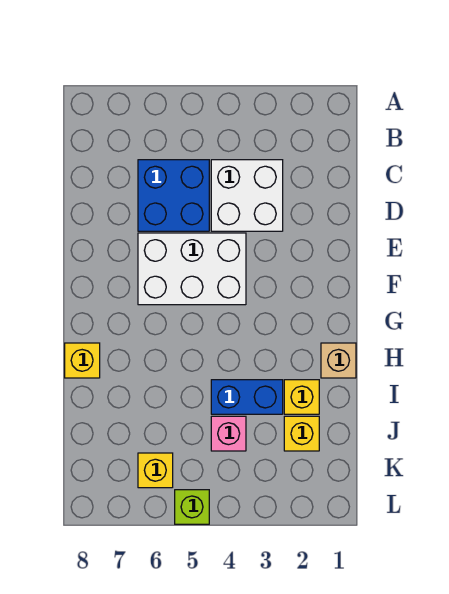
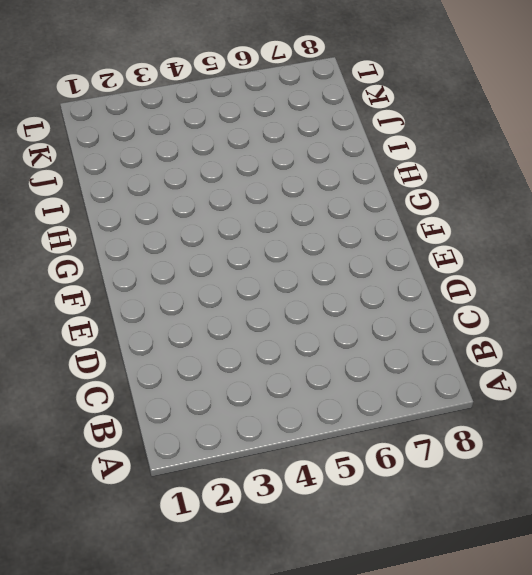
none -> white brick C3:D4 level 1
none -> blue brick C5:D6 level 1

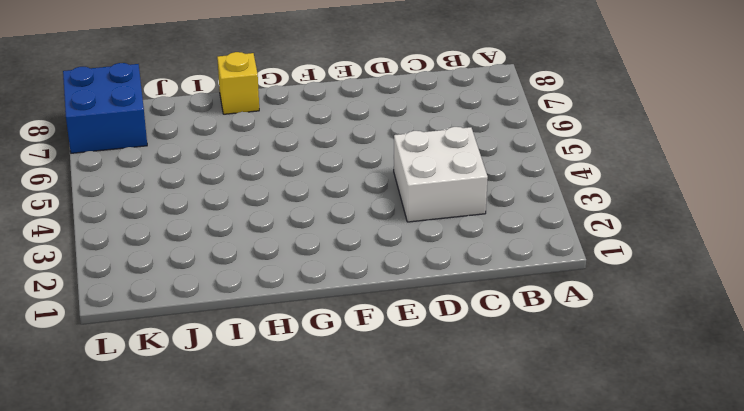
blue brick K7:L8 level 1 -> blue brick C5:D6 level 1
none -> white brick E4:F6 level 1
none -> tan brick H1 level 1

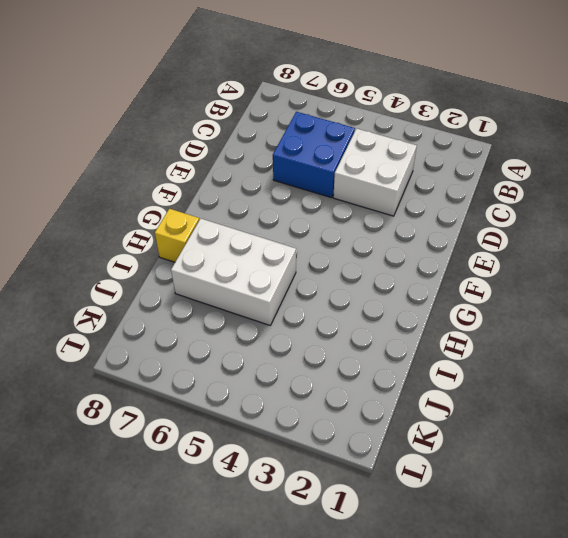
white brick H5:I7 level 1 -> white brick E4:F6 level 1
none -> tan brick H1 level 1
none -> yellow brick I2 level 1

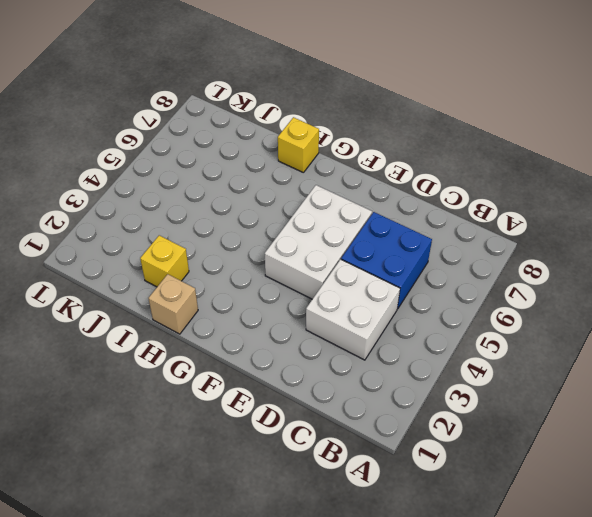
none -> blue brick I3:I4 level 1
none -> yellow brick J2 level 1

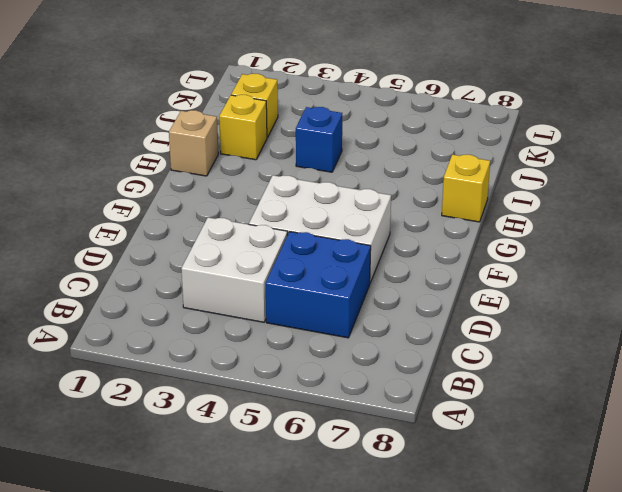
blue brick I4 level 1 -> blue brick I3:I4 level 1
none -> pink brick J4 level 1
none -> yellow brick K6 level 1

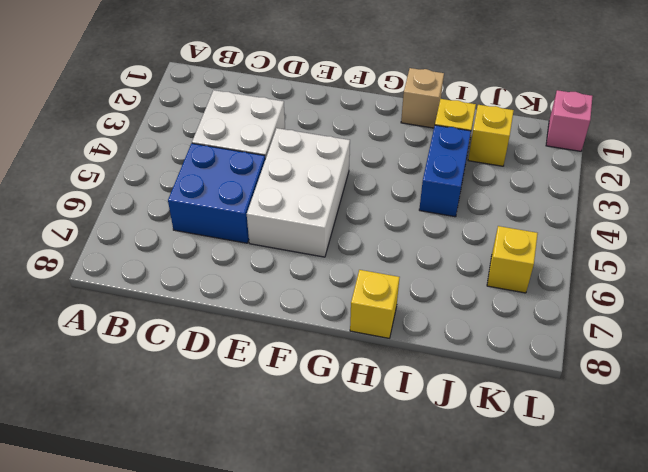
pink brick L1 level 1 -> pink brick J4 level 1
none -> lime brick L5 level 1

